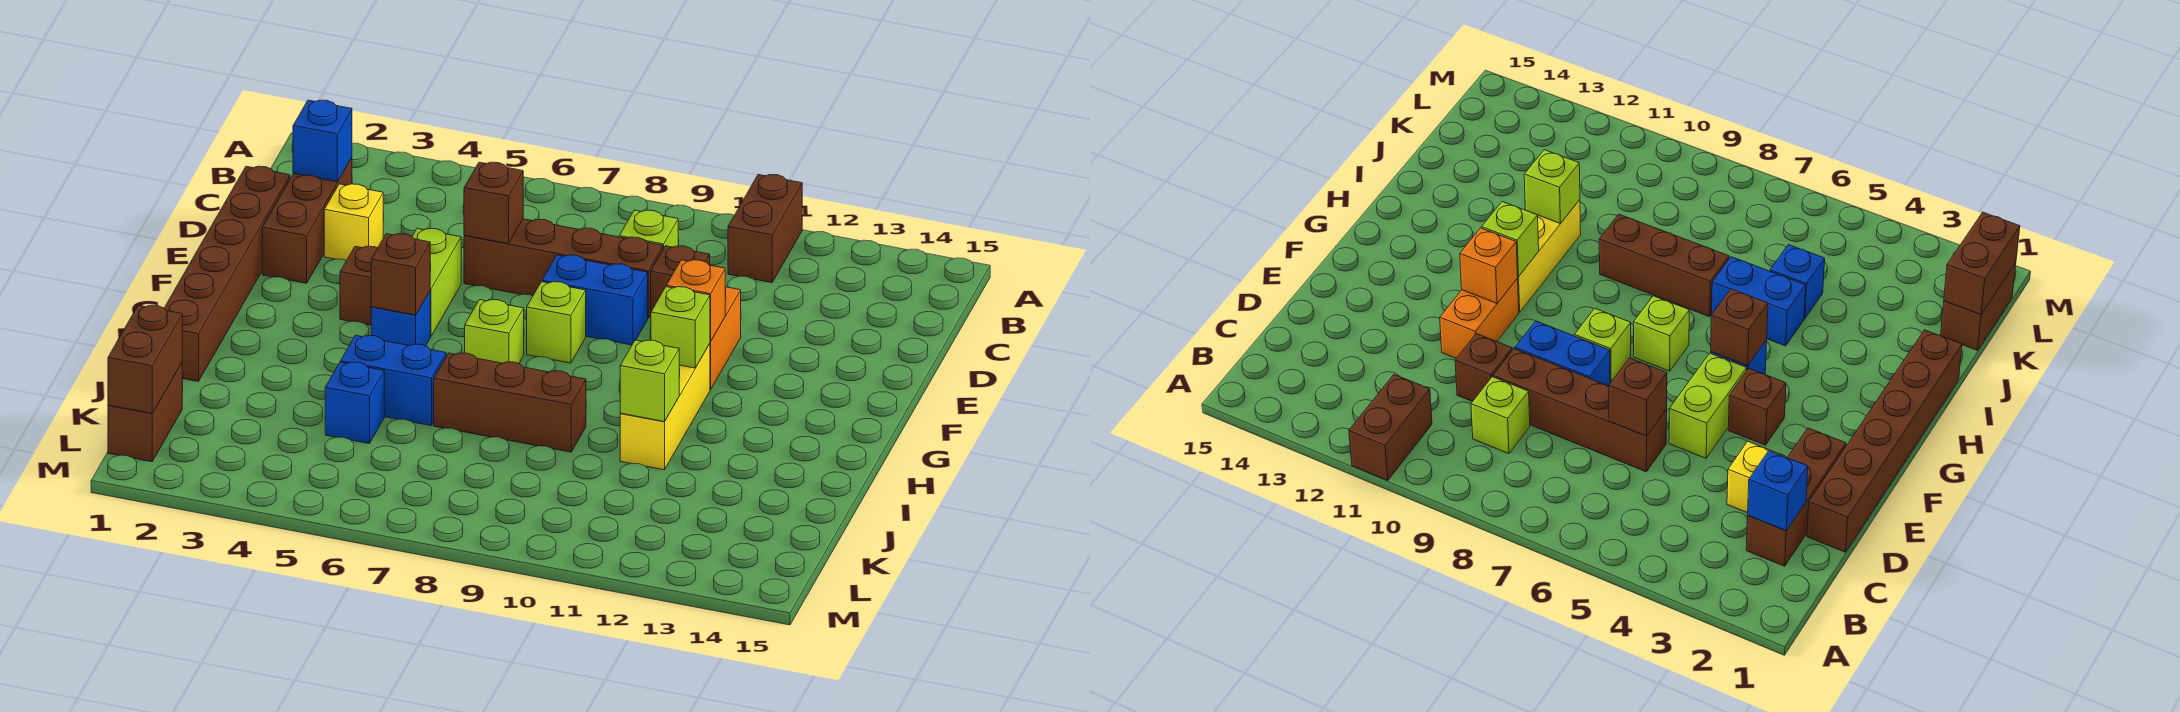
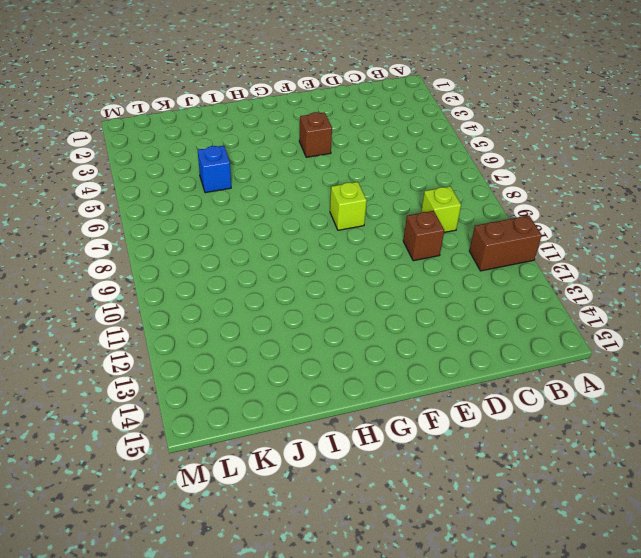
none -> brown brick C2:E2 level 1
none -> brown brick D1:I1 level 1
none -> yellow brick D3 level 1

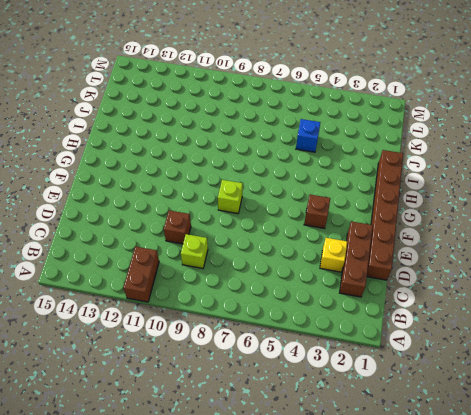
none -> brown brick D6:D9 level 1
none -> lime brick E5:F5 level 1
none -> blue brick E8:E9 level 1

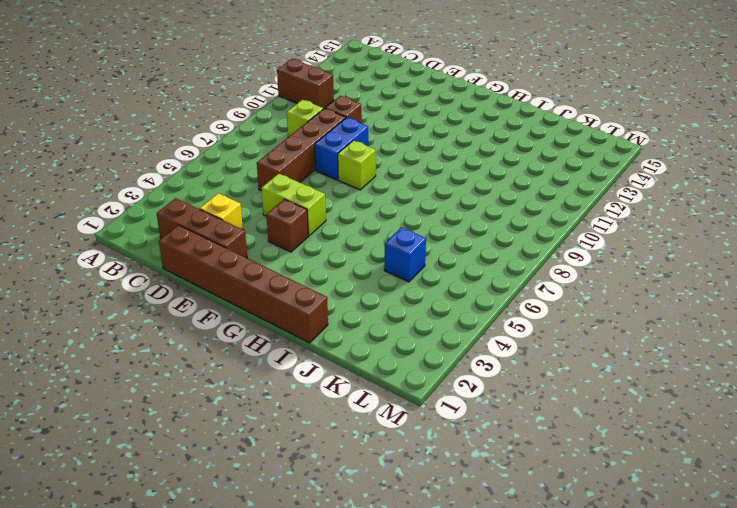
none -> orange brick E11:F11 level 1
none -> blue brick G5 level 1
none -> lime brick G7 level 1

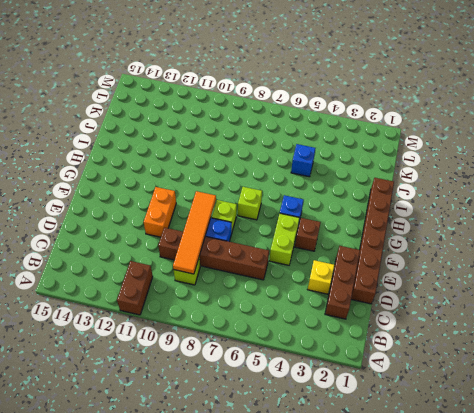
orange tile C9:F9 level 2 -> none
none -> yellow brick G11:I11 level 1
none -> blue brick I5:I6 level 1
none -> brown brick I7:I9 level 1

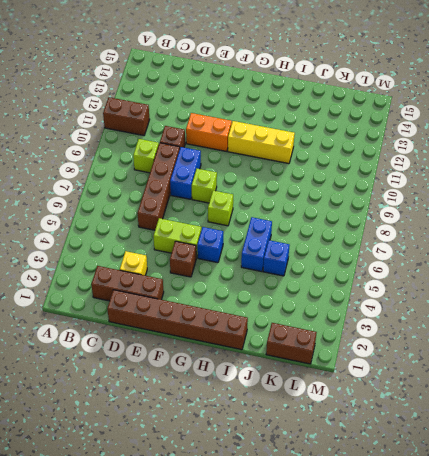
none -> brown brick I7:I9 level 1
none -> blue brick C2 level 2
none -> brown brick D6 level 2

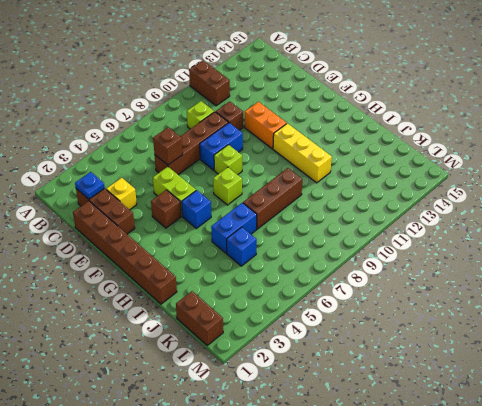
blue plate C2 level 2 -> blue brick C2 level 2
none -> orange brick F11 level 2
none -> brown brick G5 level 2
none -> lime brick G11 level 2

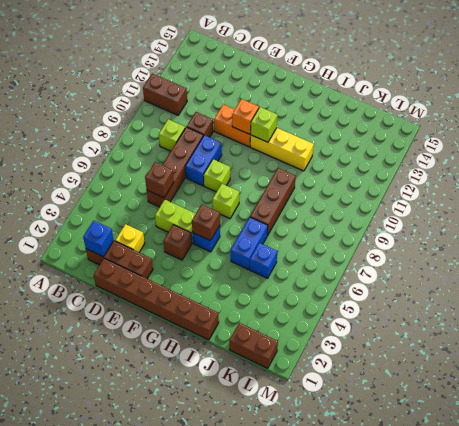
none -> lime brick I11 level 2
none -> brown brick K1:L1 level 2

